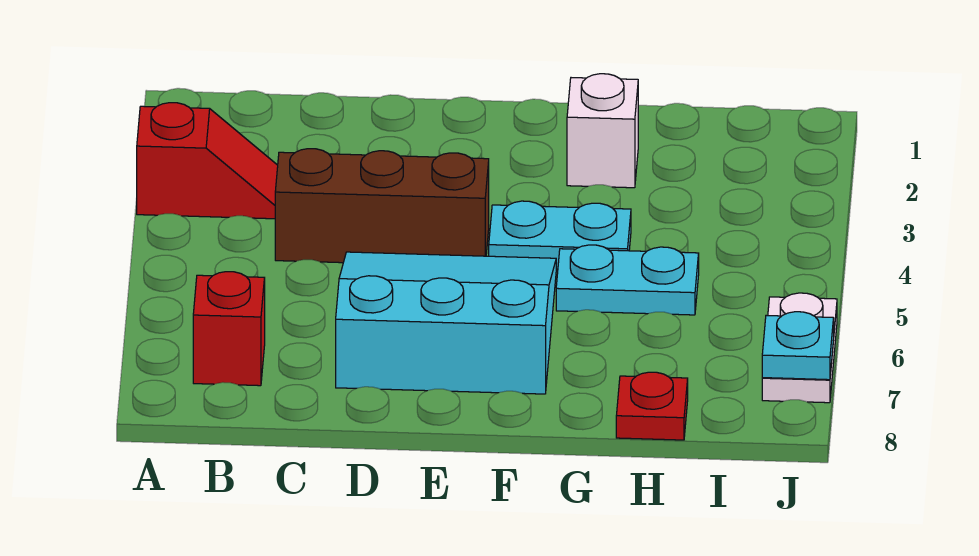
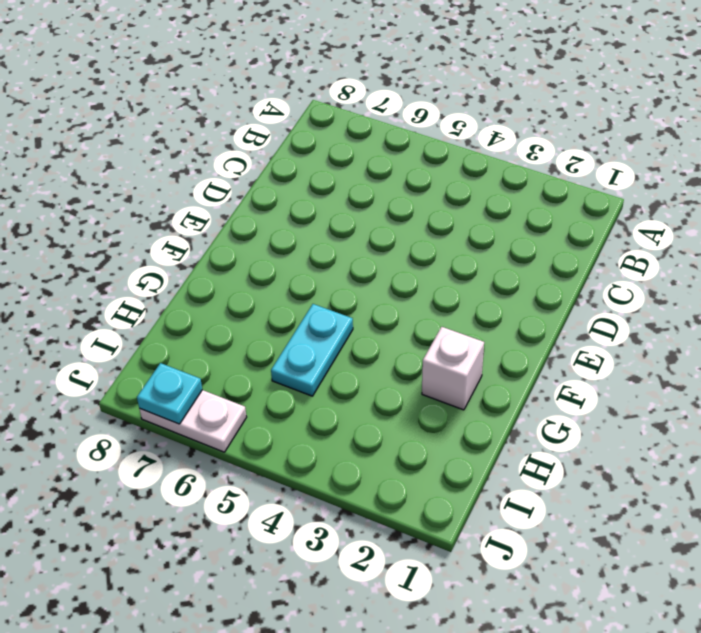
none -> red slope A3:B3 level 1 top A
none -> red brick B7 level 1

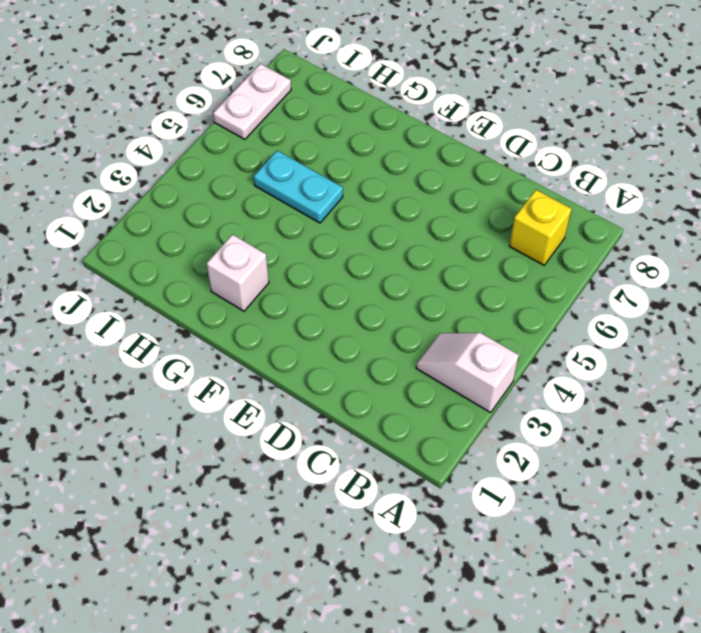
white slope A3:B3 level 1 top A -> red slope A3:B3 level 1 top A
yellow brick B7 level 1 -> red brick B7 level 1
none -> brown brick C4:E4 level 1
none -> cyan slope D5:F7 level 1 top 7

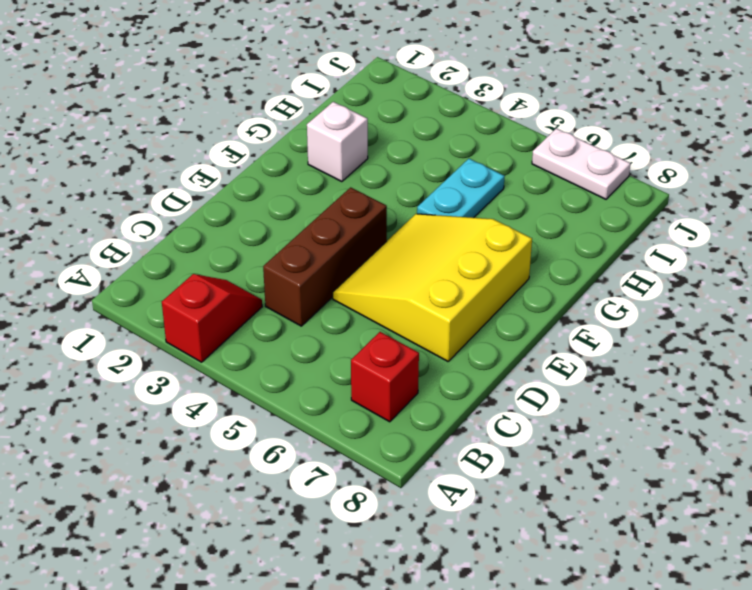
yellow slope D5:F7 level 1 top 7 -> cyan slope D5:F7 level 1 top 7
none -> cyan plate F4:G4 level 1
none -> red plate H8 level 1

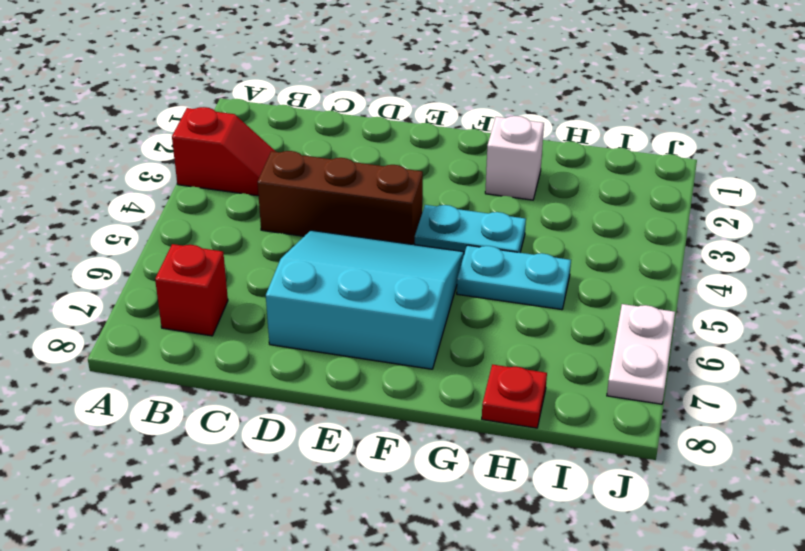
none -> cyan plate J7 level 2

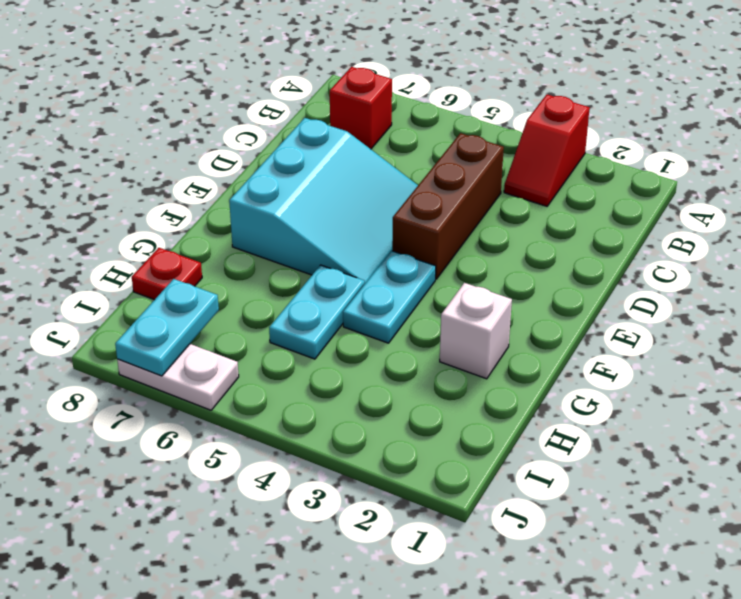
cyan plate I7:J7 level 2 -> cyan plate J7 level 2

